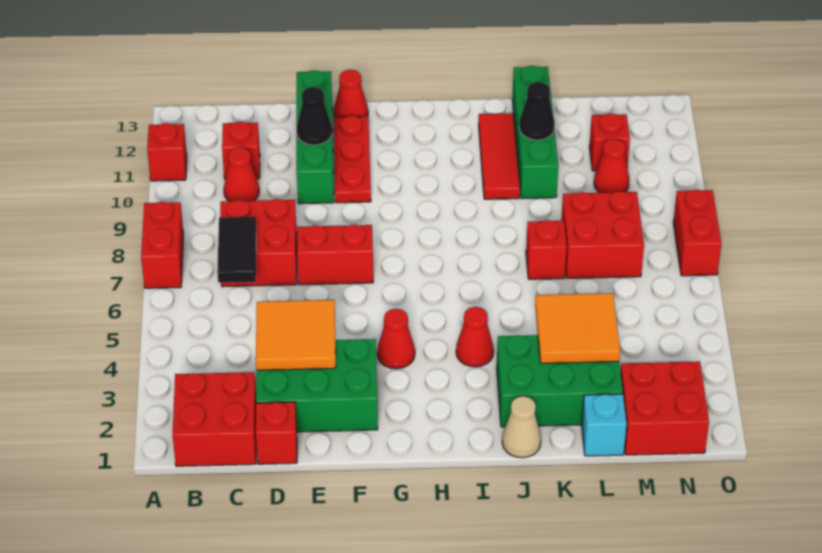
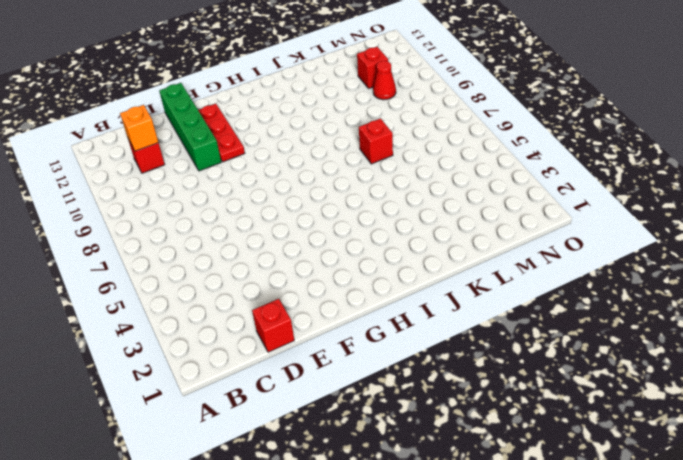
orange brick C11 level 2 -> none
none -> red brick A7:A8 level 1
none -> red brick A11 level 1
none -> red brick B1:C2 level 1
none -> red brick C7:D8 level 1

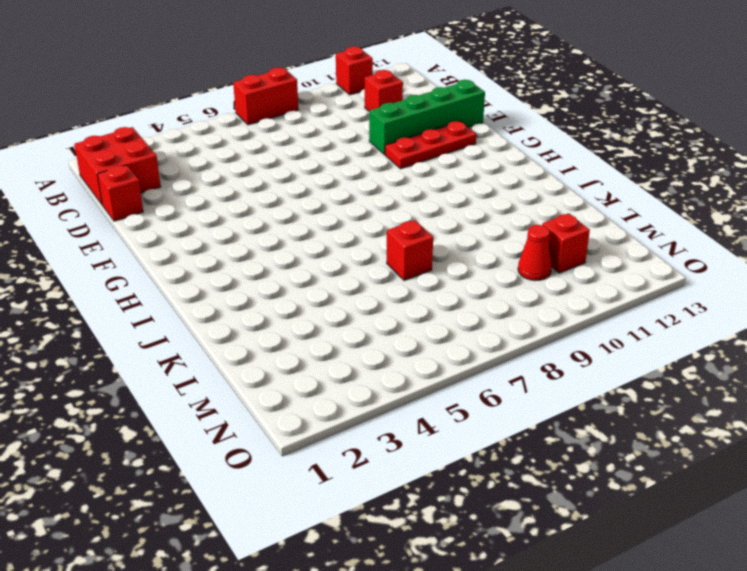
none -> red brick C7:D8 level 1
none -> red cone C10 level 1
none -> green brick D2:F3 level 1
none -> red brick E7:F7 level 1

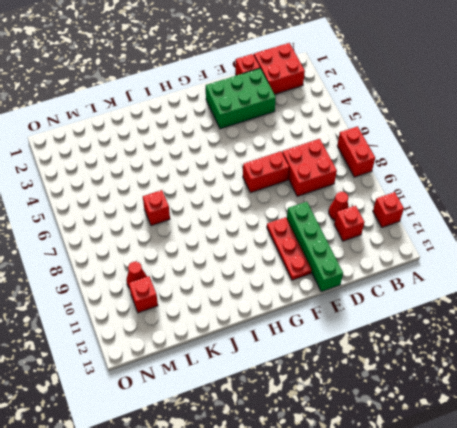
none -> red cone F13 level 1
none -> red cone G4 level 1
none -> red cone I4 level 1
none -> tan cone J1 level 1

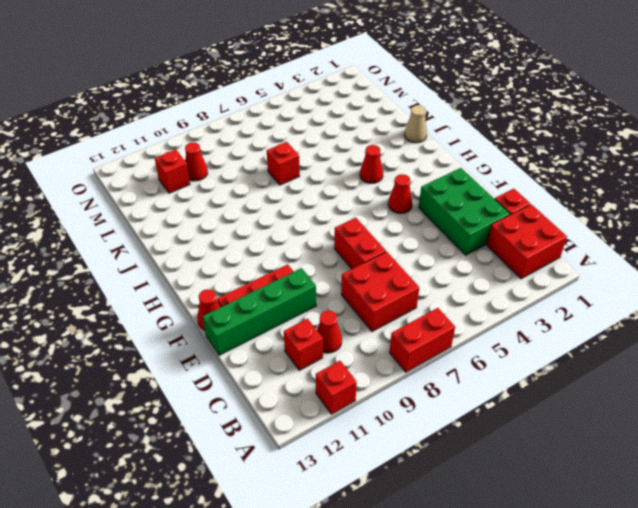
none -> green brick J2:L3 level 1
none -> red tile J10:J12 level 1
none -> green brick K10:K13 level 1
none -> cyan brick L1 level 1

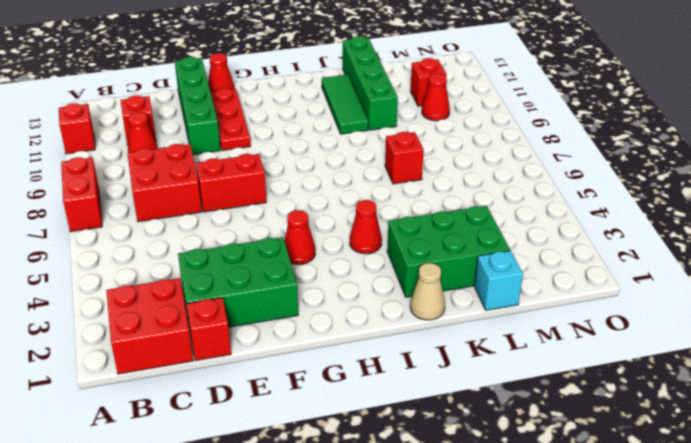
green tile J10:J12 level 1 -> red tile J10:J12 level 1
none -> red brick L7:M8 level 1
none -> red brick M1:N2 level 1
none -> red brick O7:O8 level 1
none -> black tile C6:C7 level 2

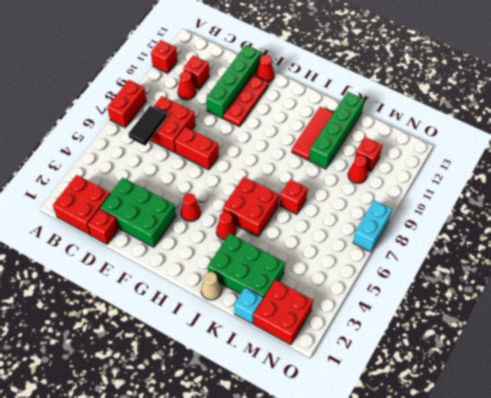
red brick I5:J6 level 1 -> red brick L7:M8 level 1
cyan brick O7:O8 level 1 -> red brick O7:O8 level 1
none -> orange tile D3:E4 level 2
none -> black cone E11 level 2
none -> orange tile K3:L4 level 2
none -> black cone K11 level 2

